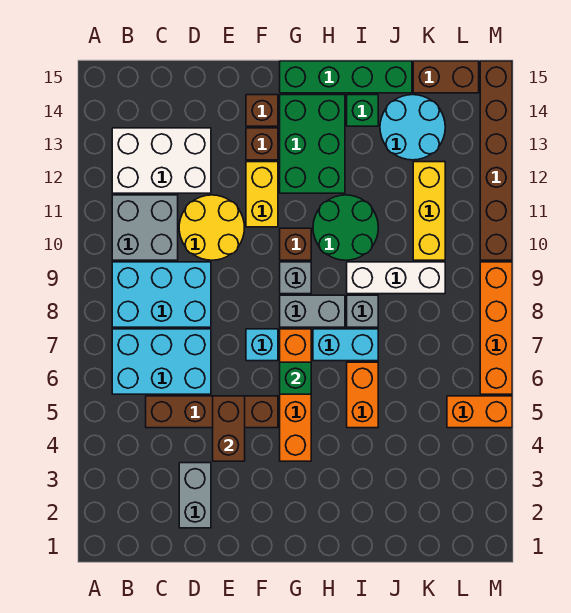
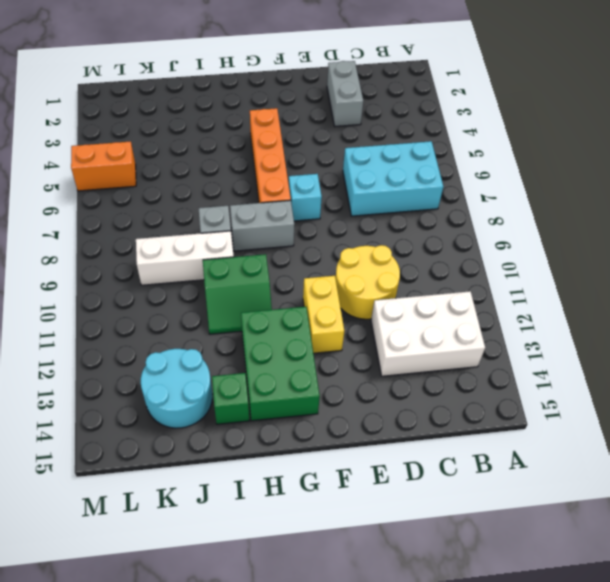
green slope H10:I11 level 1 top 10 -> green round brick H10:I11 level 1
none -> cyan brick B8:D9 level 1
none -> grey brick B10:C11 level 1
none -> brown brick C5:F5 level 1
none -> brown brick F13 level 1

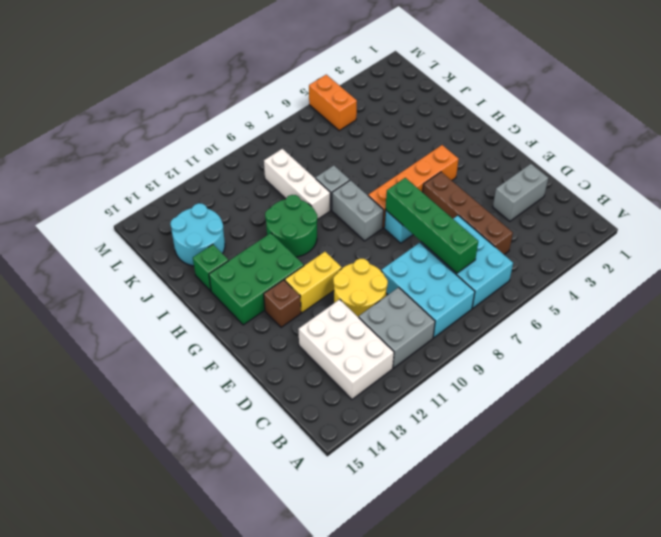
green brick C7:F7 level 2 -> green brick G15:J15 level 1
none -> brown brick F14 level 1
none -> grey brick G9 level 1
none -> brown brick G10 level 1
none -> cyan brick H7:I7 level 1

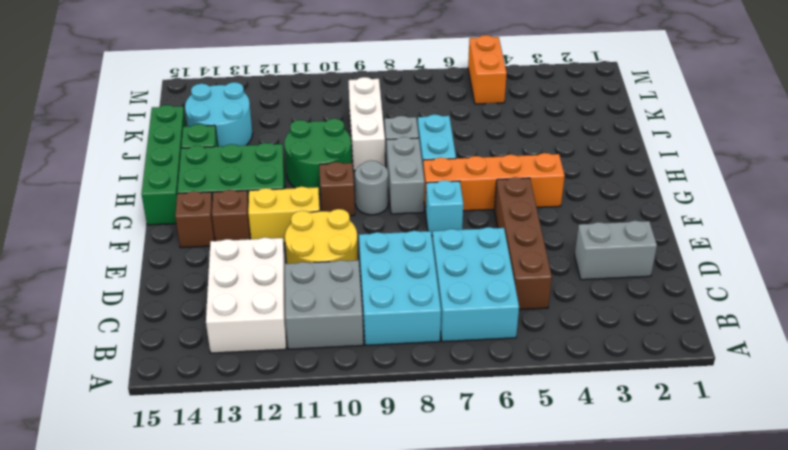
grey round brick G9 level 1 -> grey brick G9 level 1
none -> orange brick I5:I6 level 1
none -> yellow brick K10:K12 level 1
none -> brown brick K15:L15 level 1
none -> orange brick M6:M9 level 1

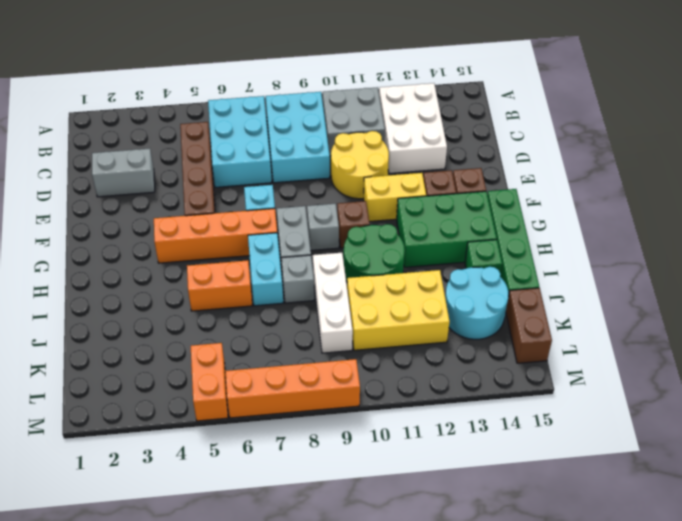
yellow brick J10:K12 level 1 -> yellow brick K10:K12 level 1
none -> brown brick M10:M15 level 1
none -> brown brick E4:E5 level 2
none -> green brick G6 level 2

